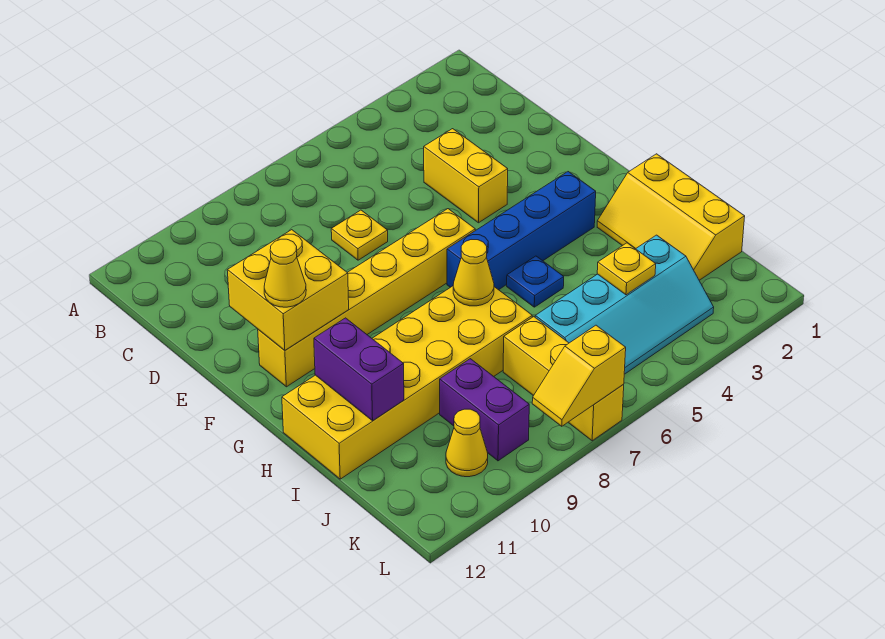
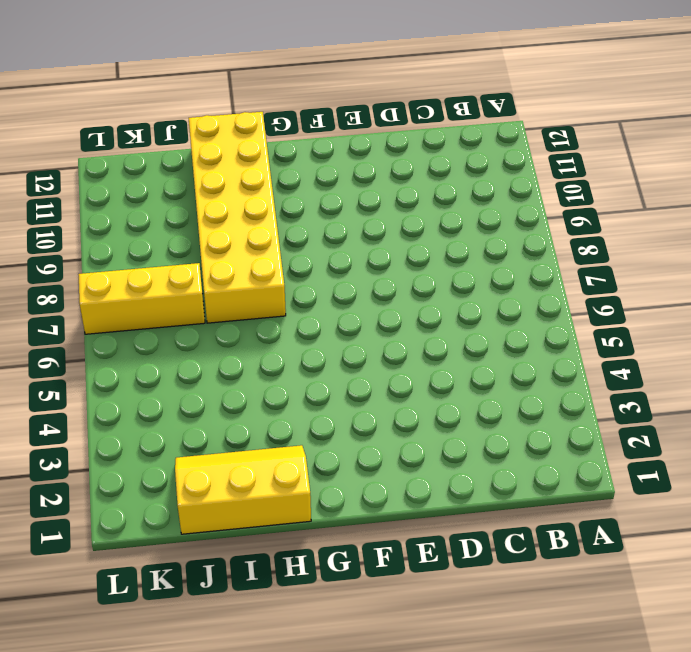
none -> yellow brick D4:E4 level 1
none -> yellow plate D7 level 1
none -> yellow brick F6:F11 level 1

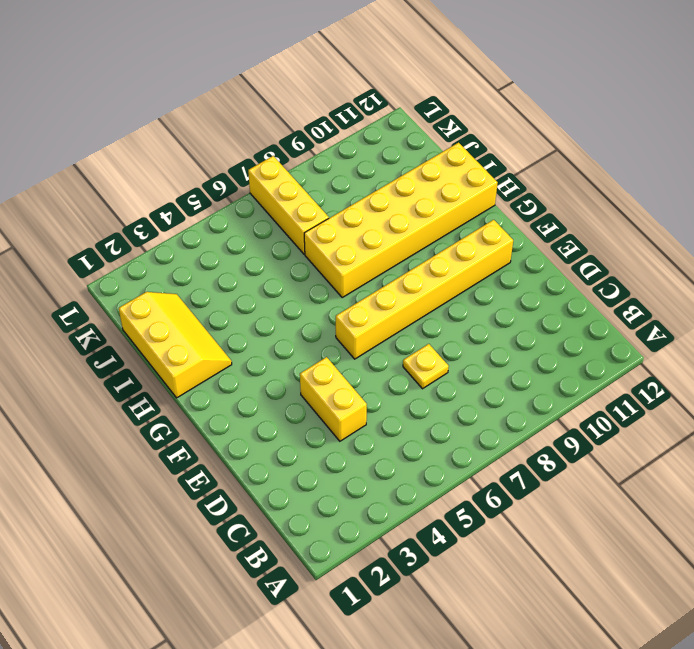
none -> blue brick G3:G6 level 1
none -> blue plate H5 level 1
none -> cyan slope J3:K6 level 1 top J

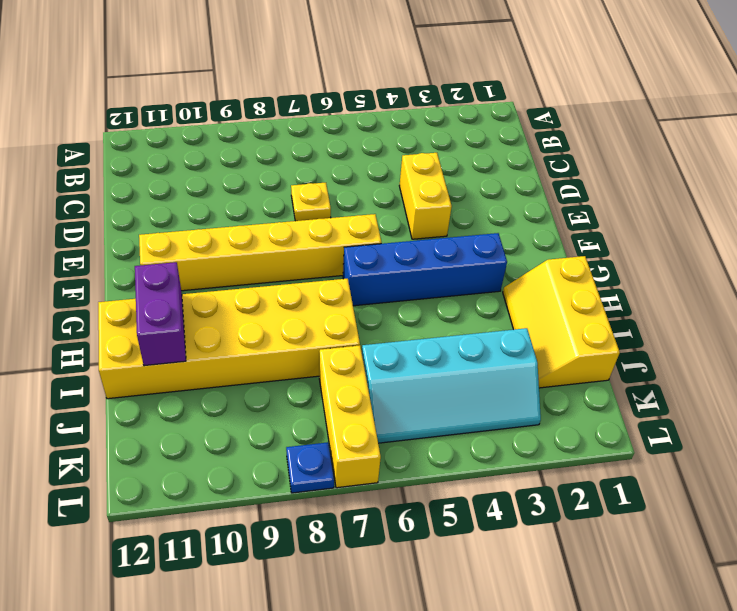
blue plate L8 level 1 -> blue plate H5 level 1
none -> purple brick J9:K9 level 1
none -> yellow cone K10 level 1
none -> yellow brick E10:F11 level 2

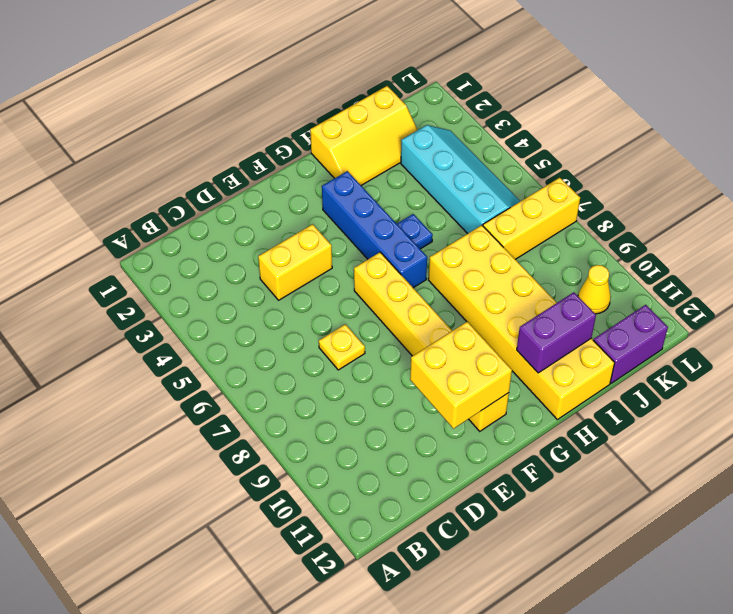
purple brick J12:K12 level 1 -> purple brick J9:K9 level 1
none -> yellow cone H7 level 2
none -> yellow plate J4 level 2
none -> yellow slope L7:L8 level 2 top 7

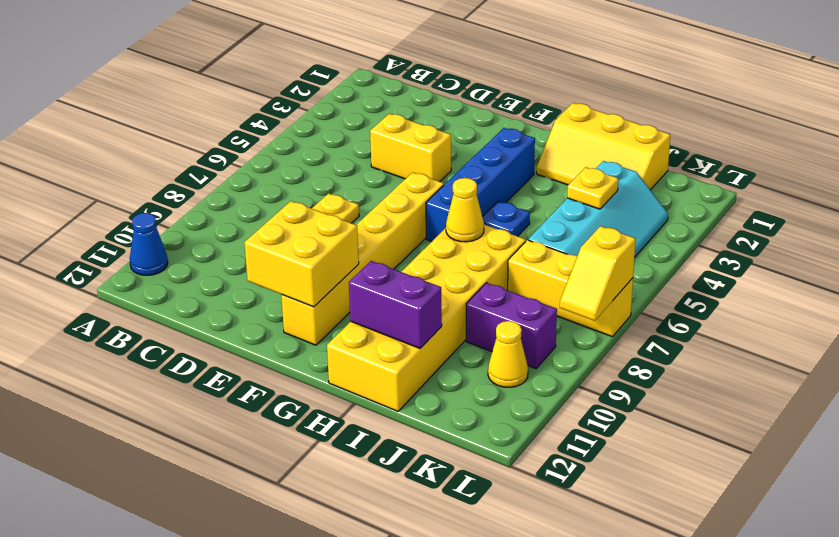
blue cone A11 level 1 -> none
none -> yellow cone F11 level 3

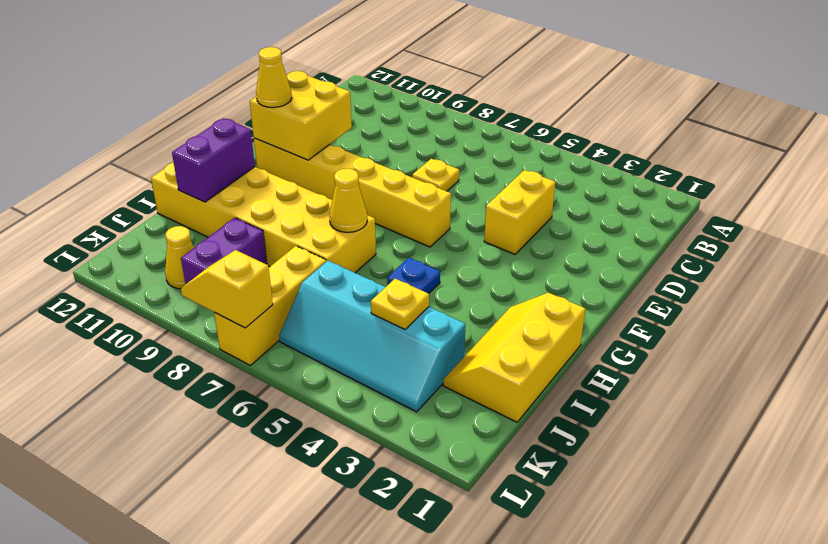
none -> blue brick G3:G6 level 1

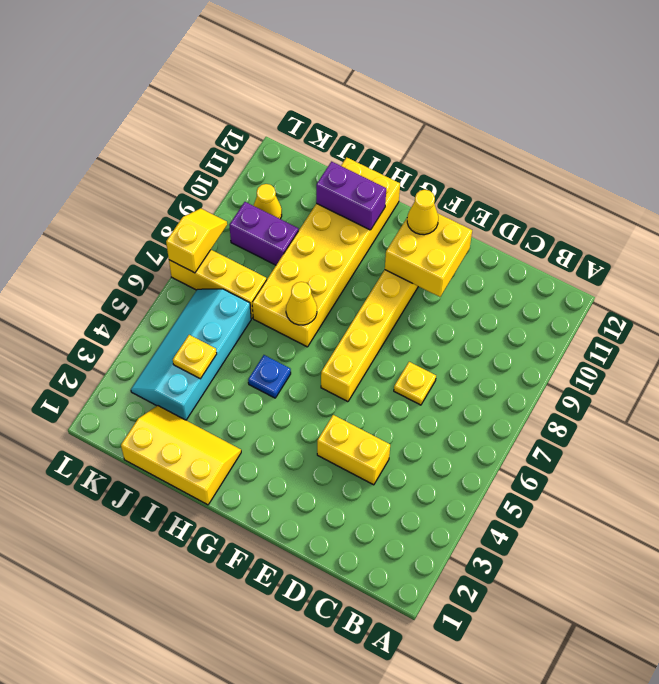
none -> blue brick G3:G6 level 1

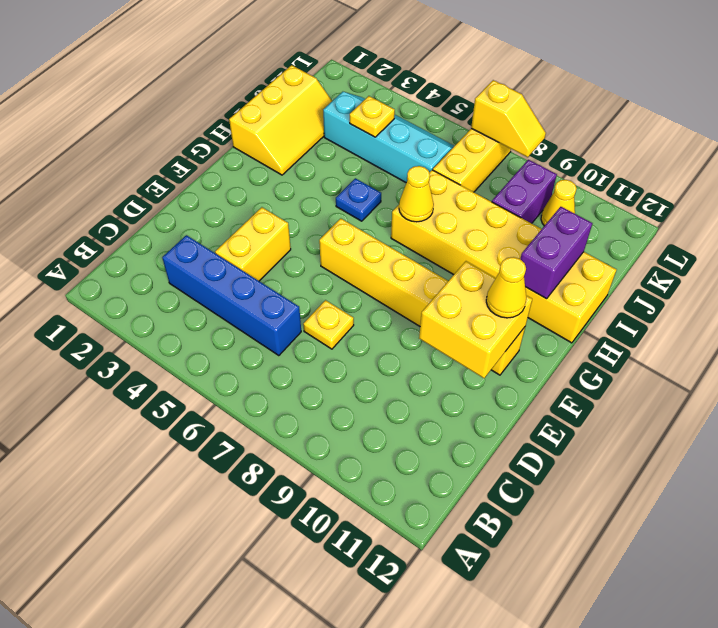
blue brick C3:C6 level 1 -> blue brick G3:G6 level 1

